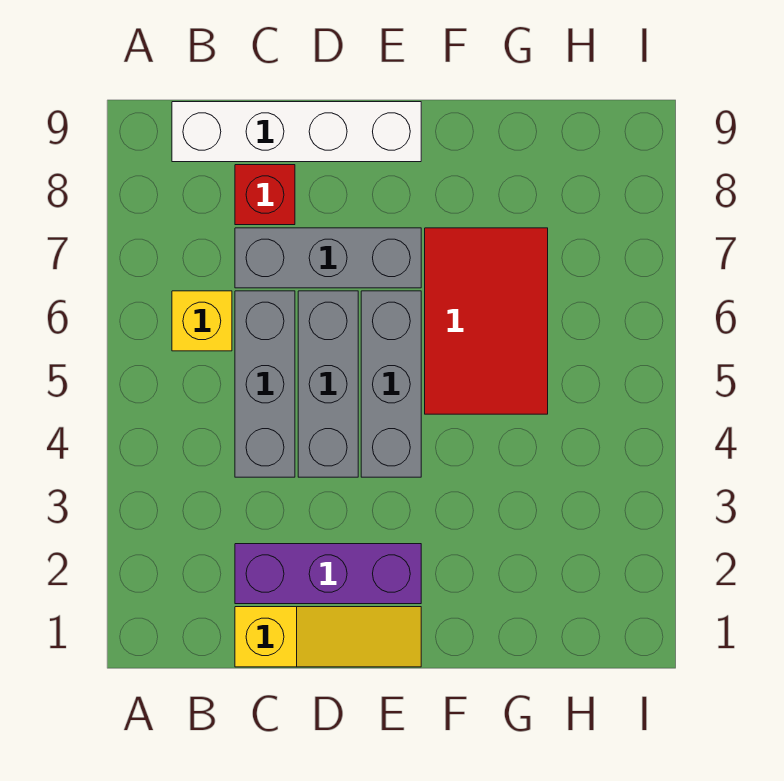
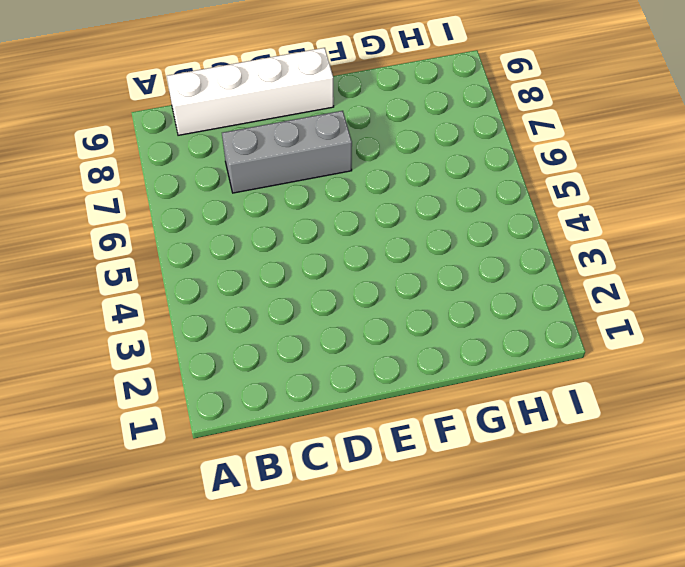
none -> yellow brick B6 level 1
none -> yellow slope C1:E1 level 1 top C

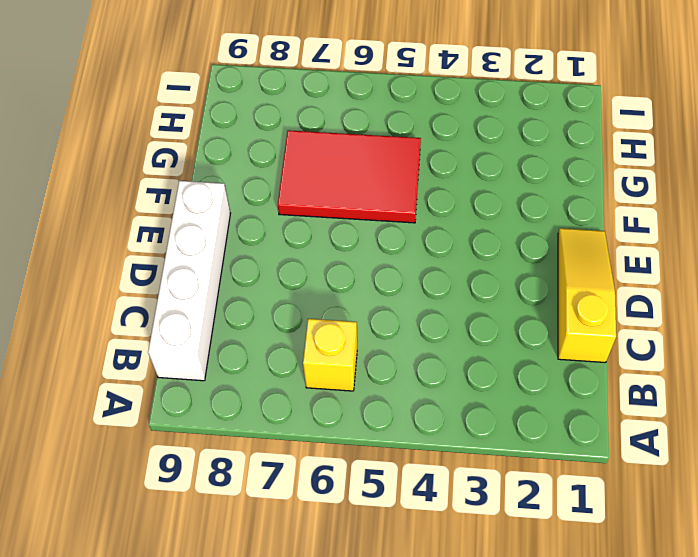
none -> purple brick C2:E2 level 1
none -> grey brick C4:C6 level 1

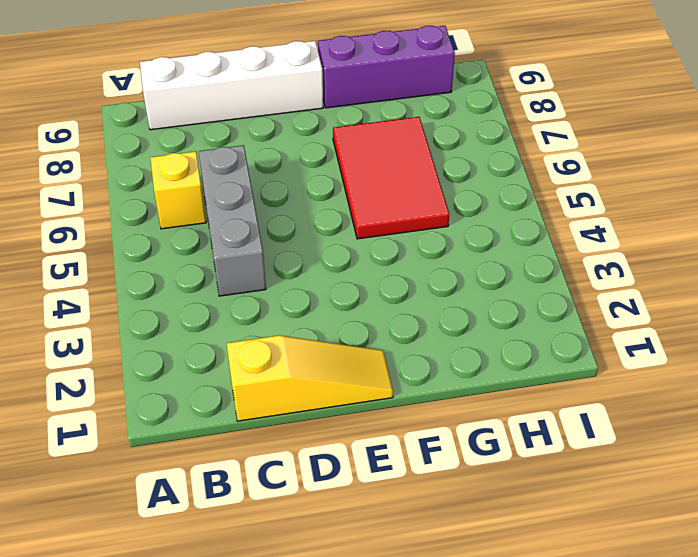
purple brick F9:H9 level 1 -> purple brick C2:E2 level 1
none -> grey brick C7:E7 level 1
none -> red brick C8 level 1

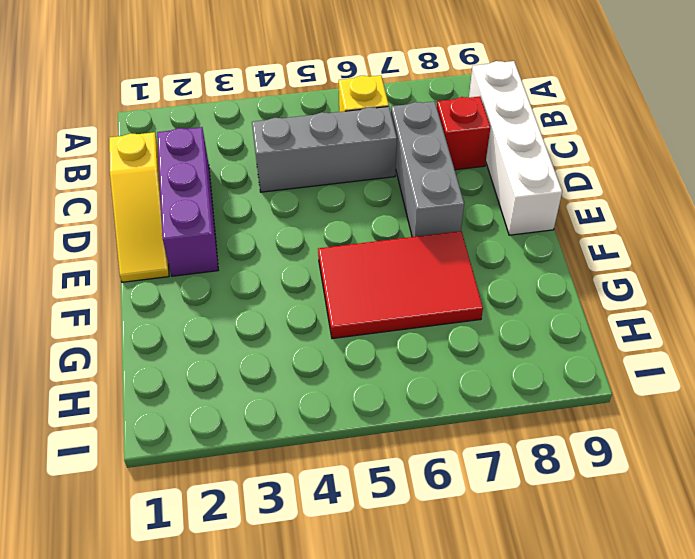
none -> grey brick D4:D6 level 1
none -> grey brick E4:E6 level 1

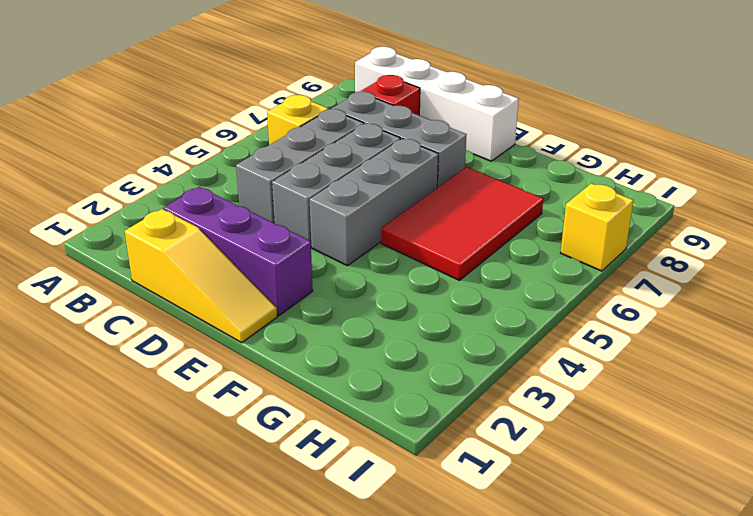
yellow brick I7 level 1 -> none

